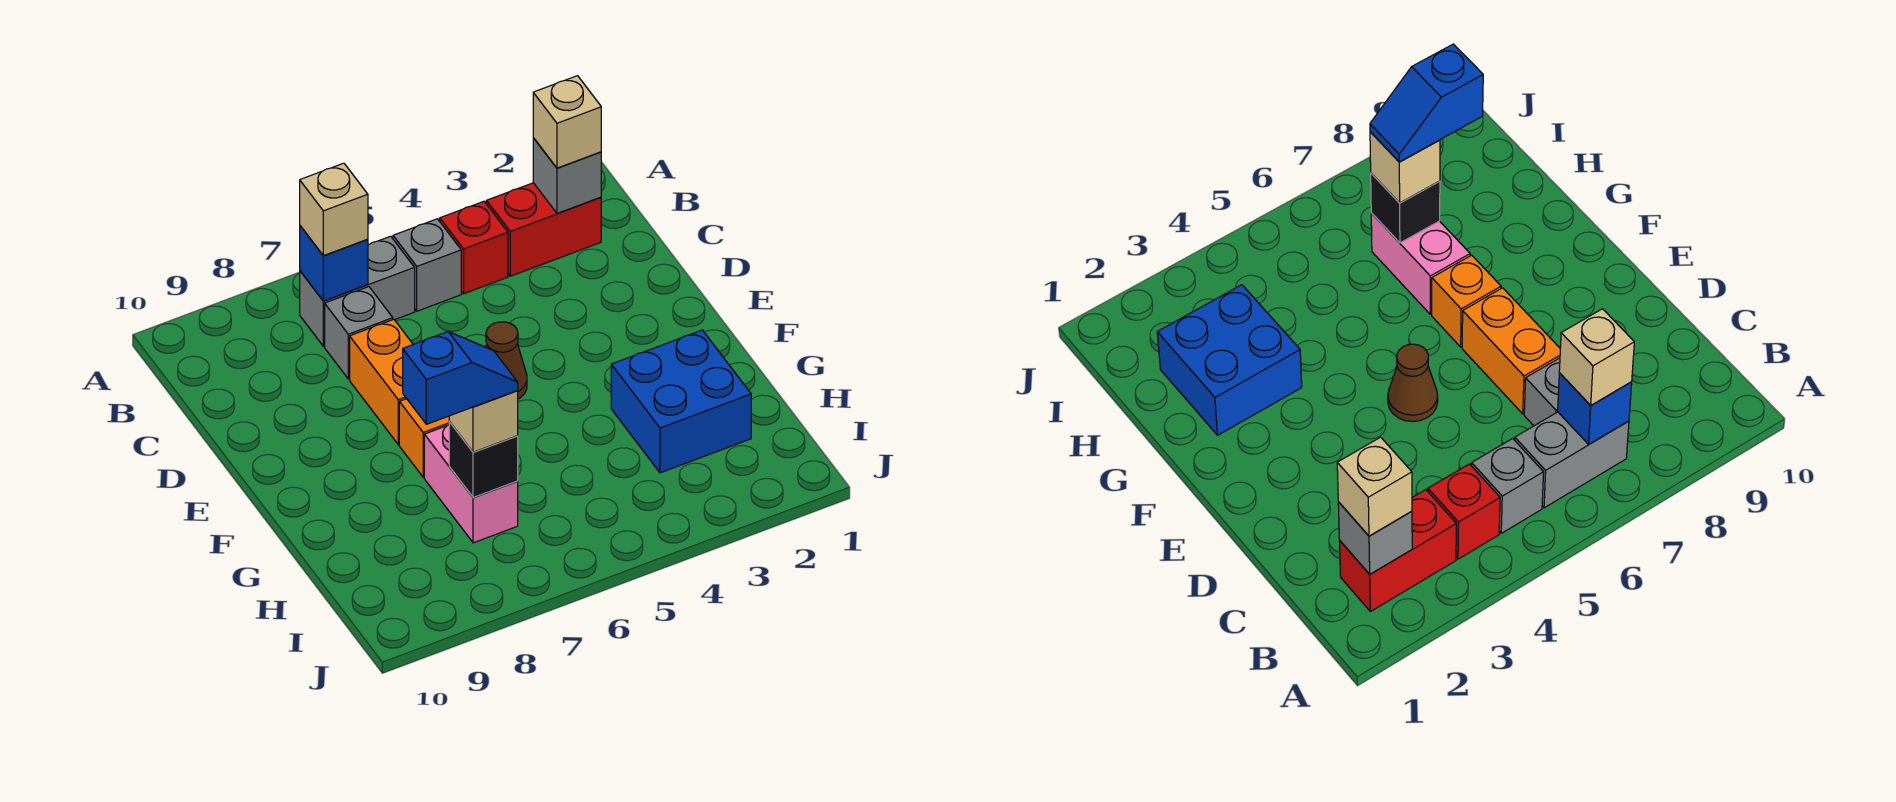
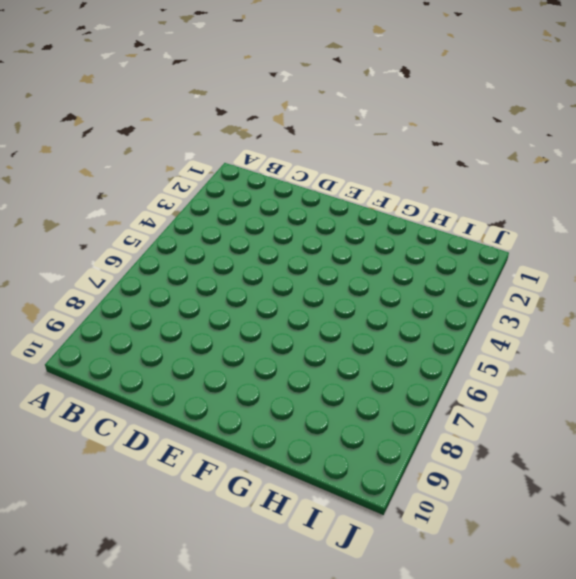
none -> red brick B2:B3 level 1
none -> red brick B4 level 1
none -> grey brick B5 level 1

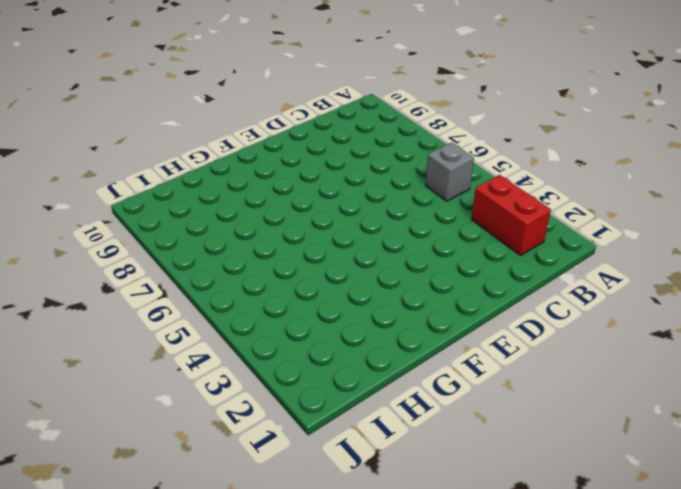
none -> red brick B4 level 1
none -> grey brick B6:B7 level 1
none -> grey brick C7 level 1

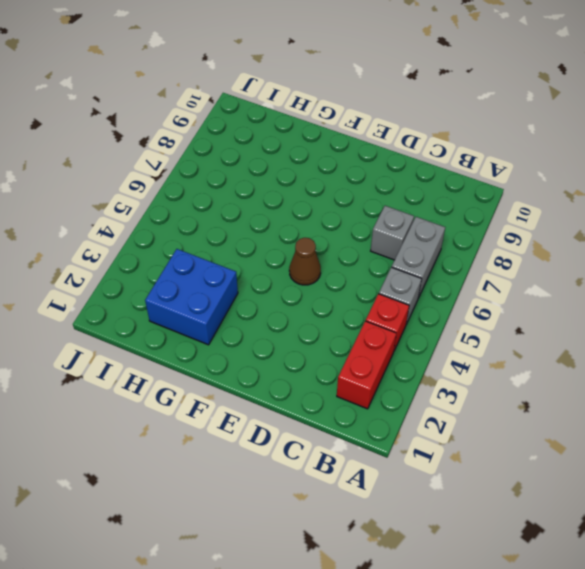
none -> orange brick D7:E7 level 1
none -> orange brick F7 level 1
none -> pink brick G7:H7 level 1

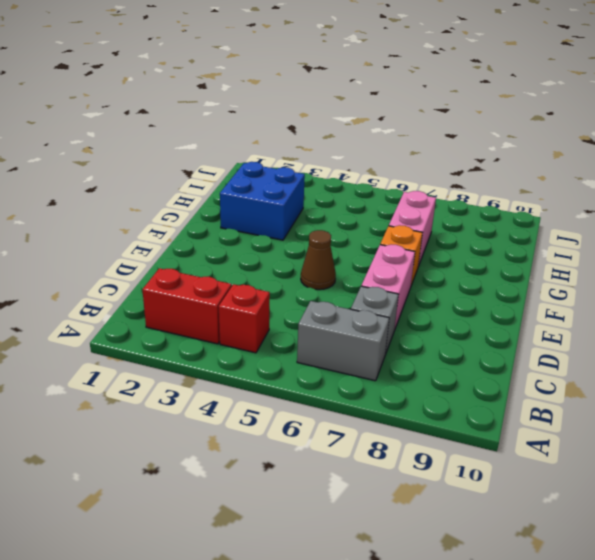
pink brick D7:E7 level 1 -> orange brick D7:E7 level 1
none -> grey brick B5 level 1
none -> grey brick B2 level 2
none -> blue brick B7 level 2

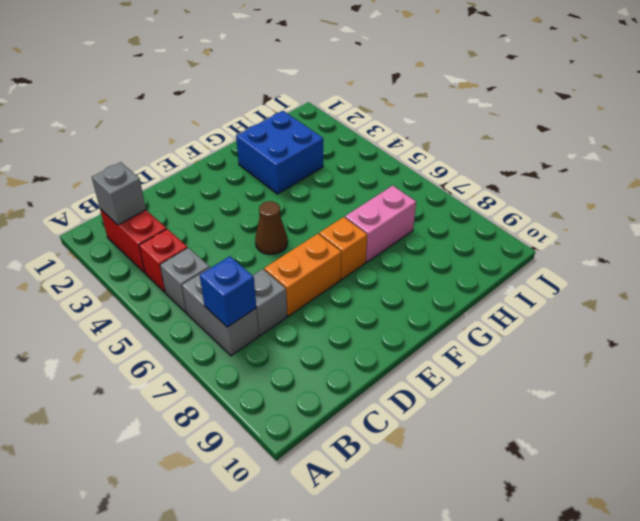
none -> black brick H7 level 2
none -> tan brick B2 level 3
none -> tan brick B7 level 3

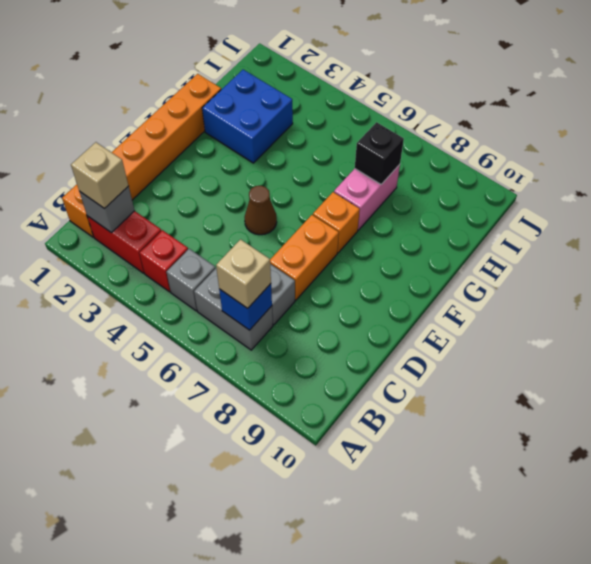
orange brick B1:G1 level 1 -> none
none -> tan brick H7 level 3
none -> blue slope H7:H8 level 4 top 8

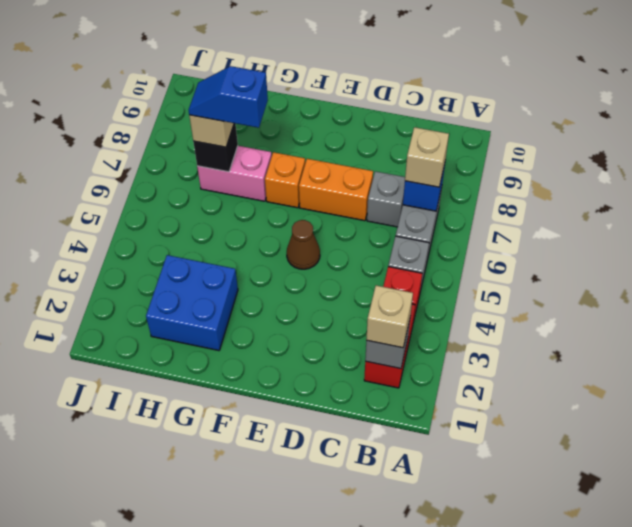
blue slope G7:H7 level 4 top G -> blue slope H7:H8 level 4 top 8

